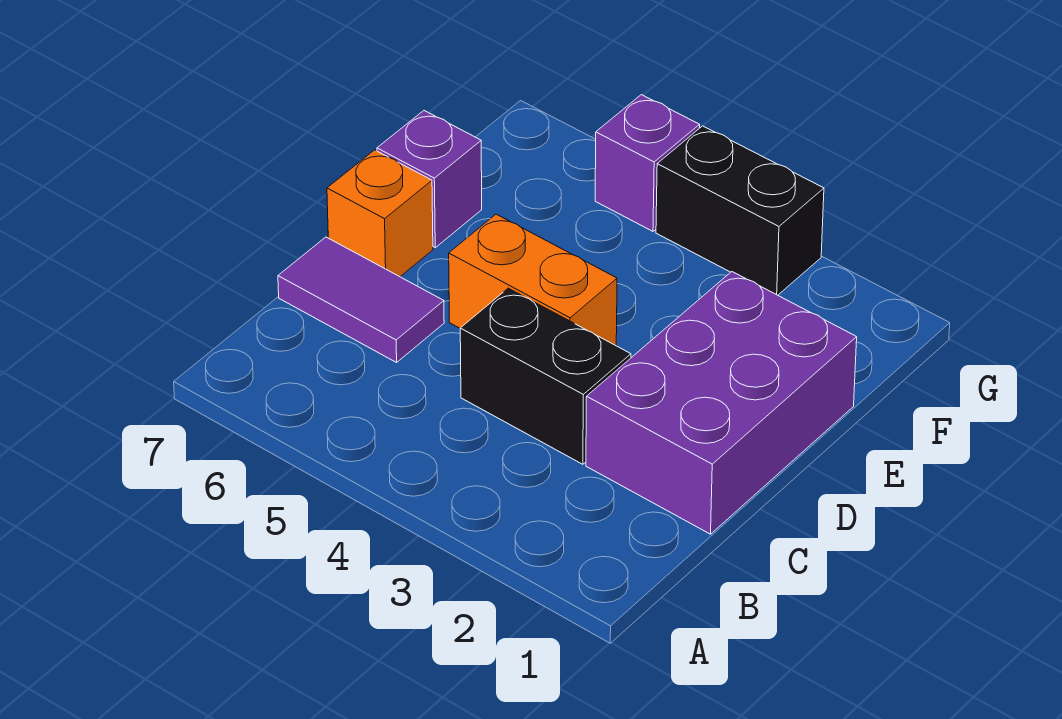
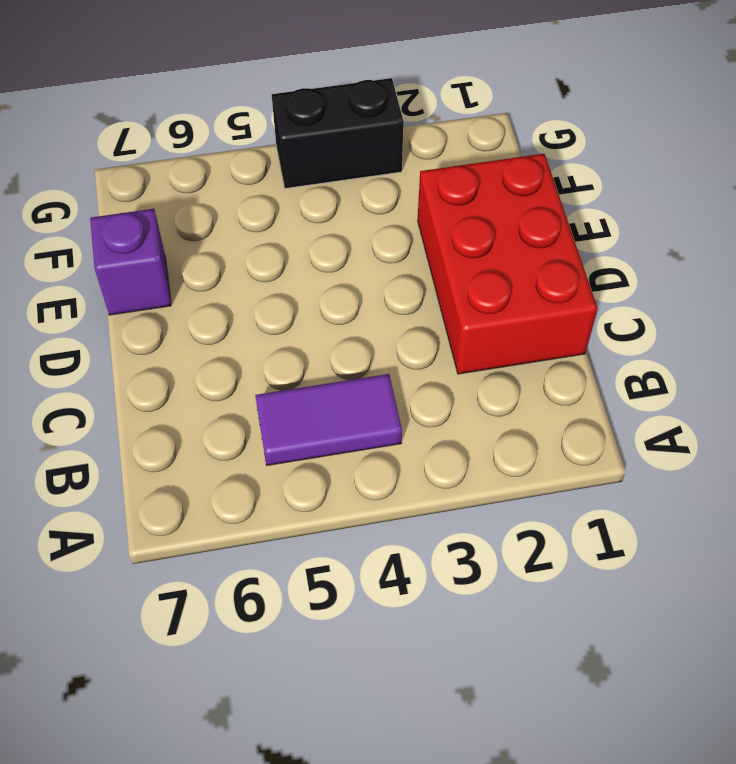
purple tile B4:B5 level 1 -> purple tile C6:C7 level 1
red brick C1:E2 level 1 -> purple brick C1:E2 level 1
none -> black brick C3:C4 level 1
none -> orange brick D4:D5 level 1

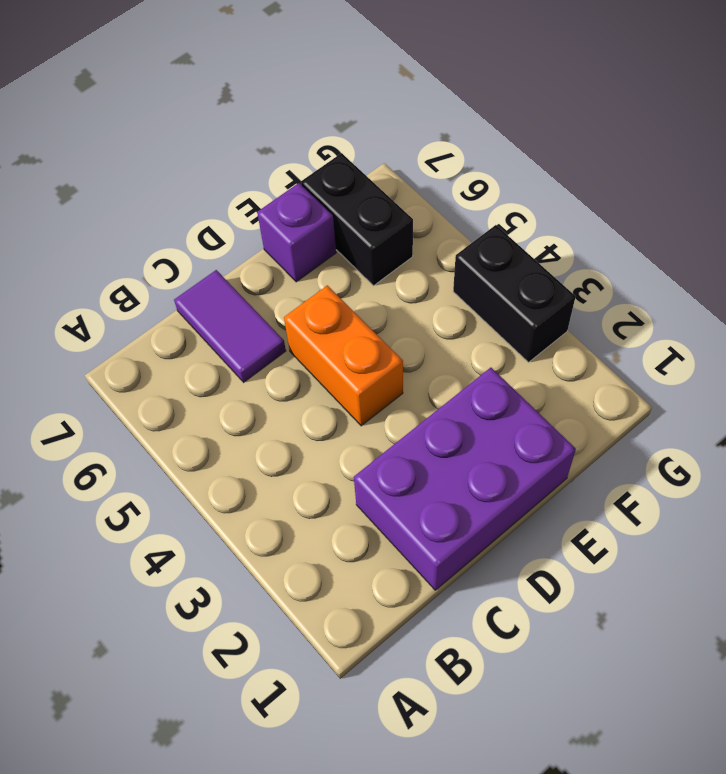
black brick F6:F7 level 1 -> black brick C3:C4 level 1
none -> orange brick D7 level 1
none -> purple brick G5 level 1

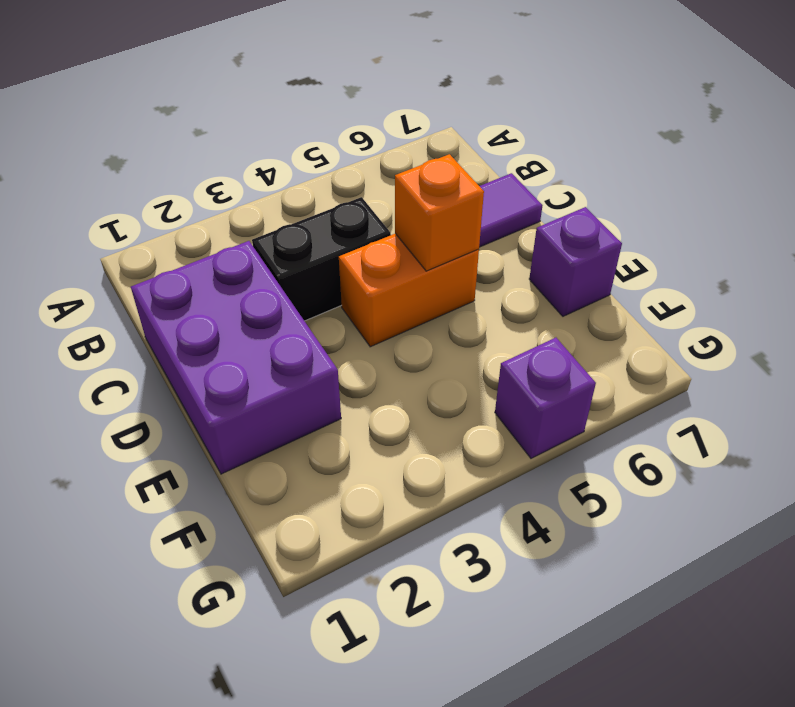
orange brick D5 level 2 -> orange brick D7 level 1
none -> black brick G3:G4 level 1

